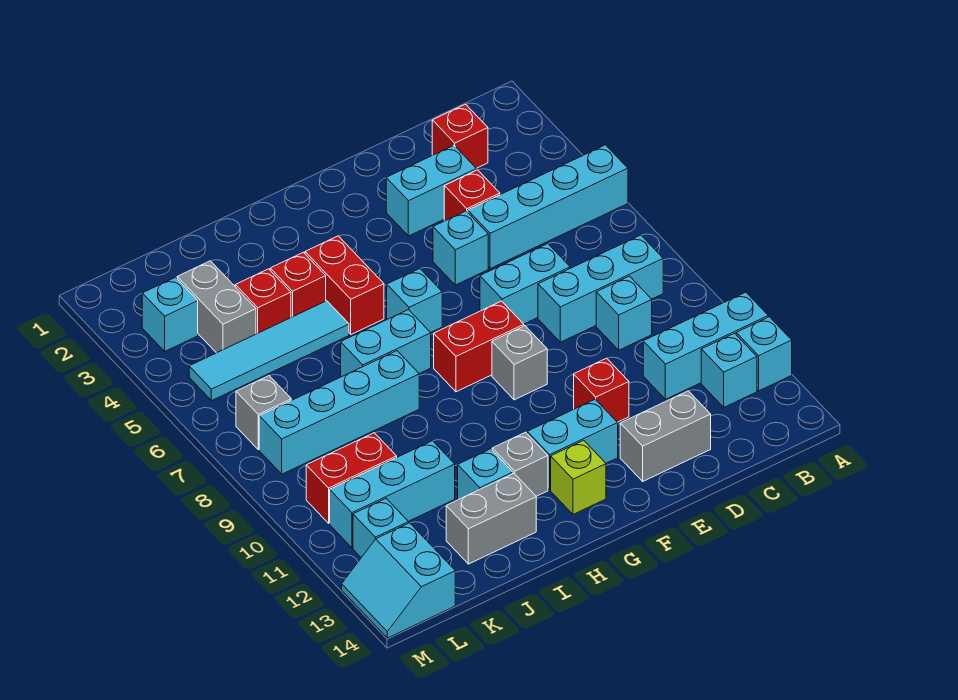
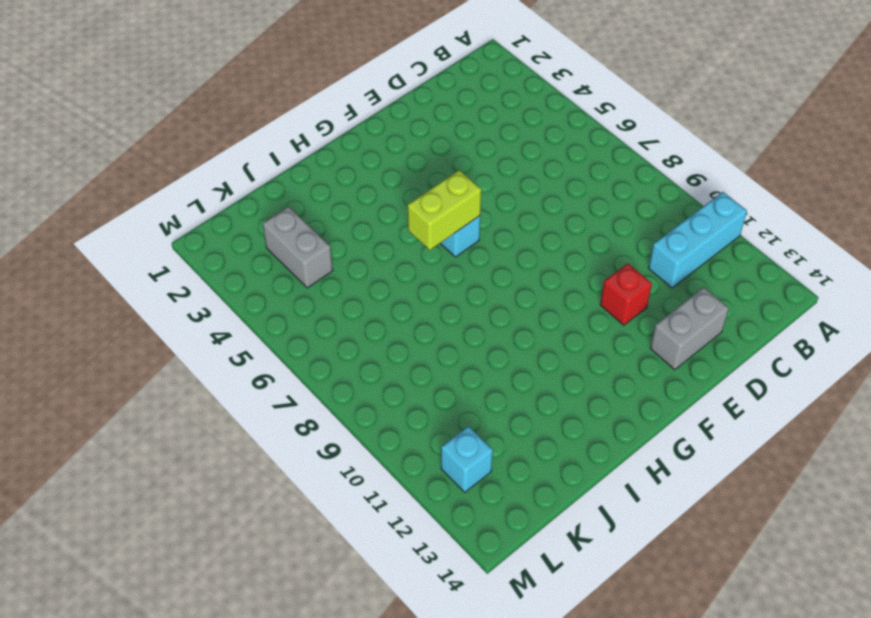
lime brick G6:H6 level 2 -> none
none -> cyan brick A5:D5 level 1
none -> cyan brick A12 level 1
none -> cyan brick B8:D8 level 1
none -> cyan brick B12 level 1

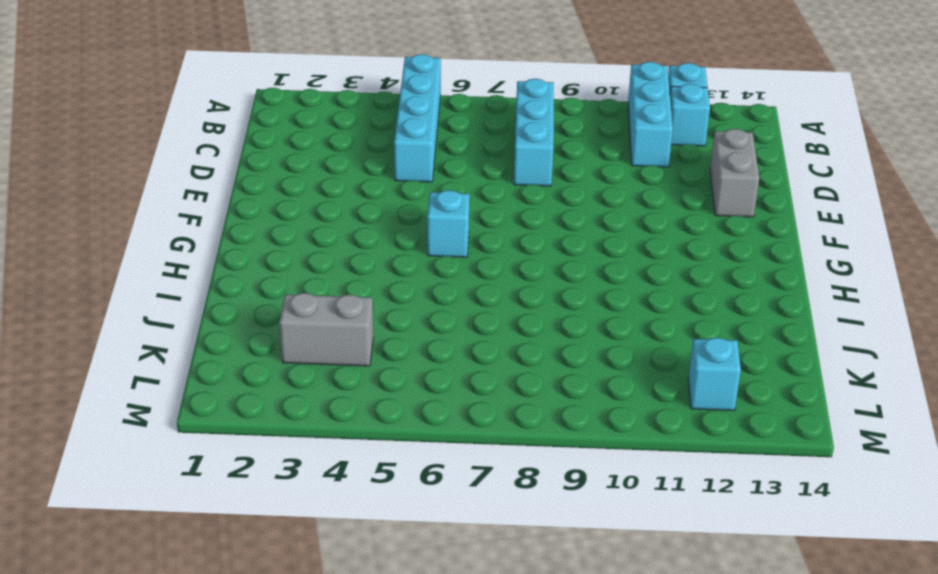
none -> red brick C2 level 1
none -> cyan brick C9 level 1
none -> cyan brick D3:E3 level 1
none -> red brick D4 level 1

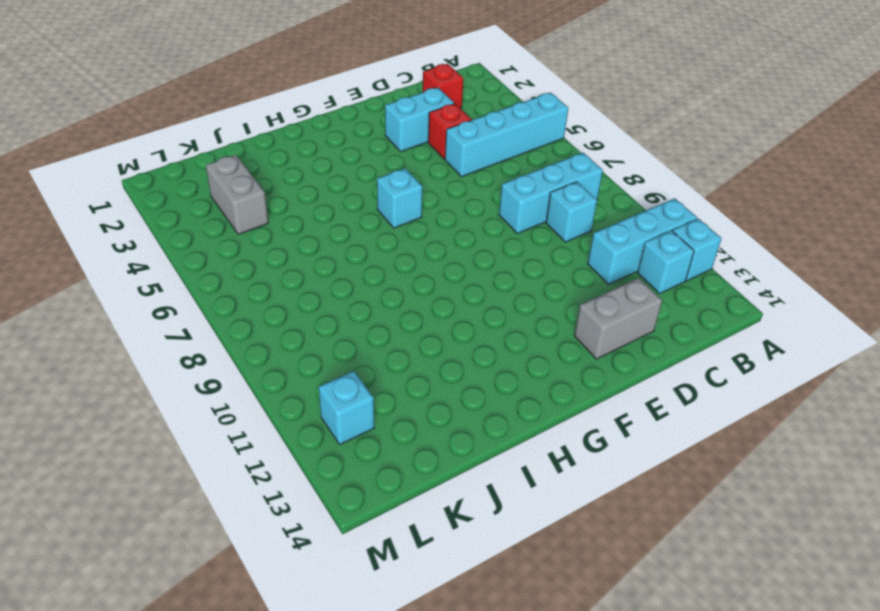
none -> cyan brick D7:E7 level 1
none -> cyan brick E5 level 1
none -> red brick E11 level 1
none -> red brick F8:G8 level 1

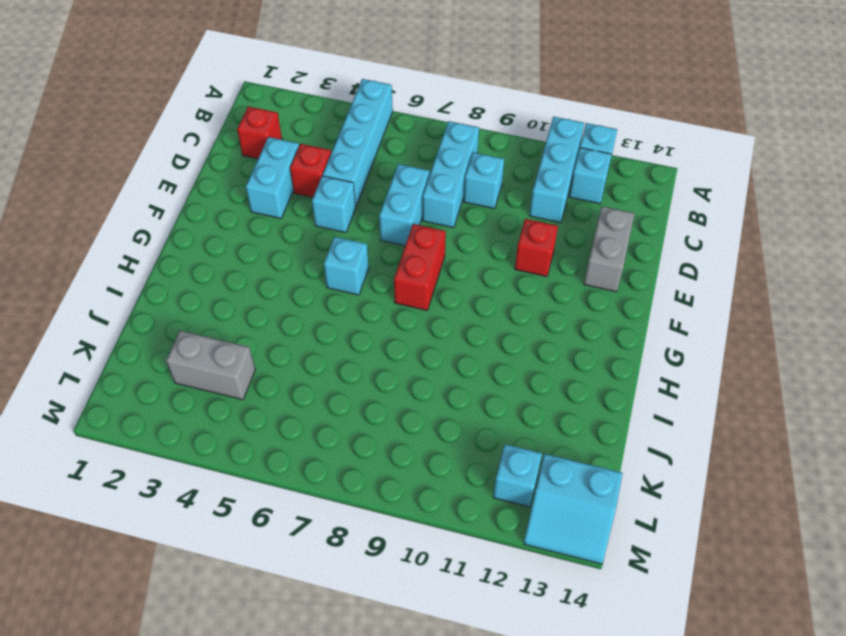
none -> grey brick F9 level 1
none -> cyan brick F12:G12 level 1
none -> lime brick G13 level 1
none -> red brick H4:H5 level 1

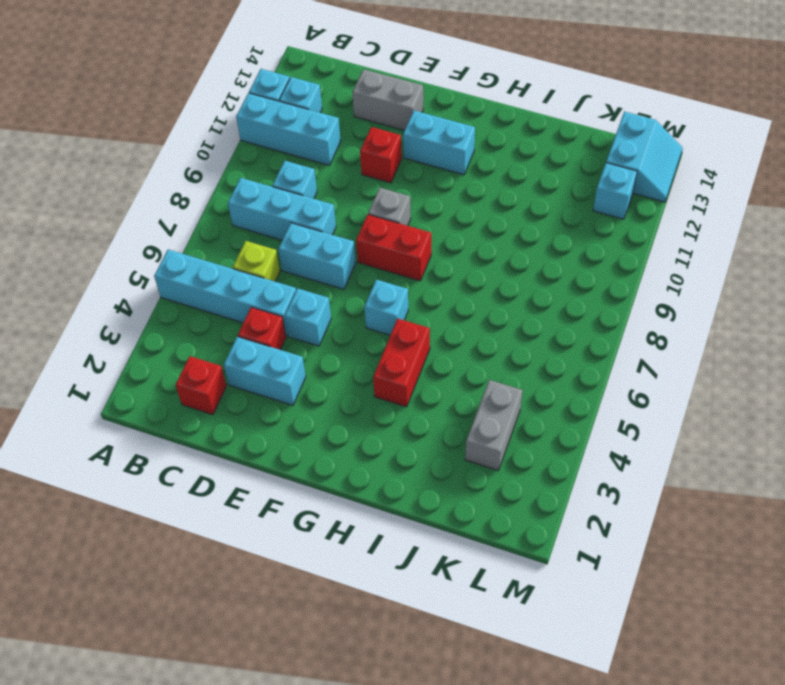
lime brick C6 level 1 -> lime brick G13 level 1
none -> cyan brick H7:I7 level 1
none -> grey brick H12 level 1
none -> red brick I4 level 1
none -> cyan tile I5:L5 level 1

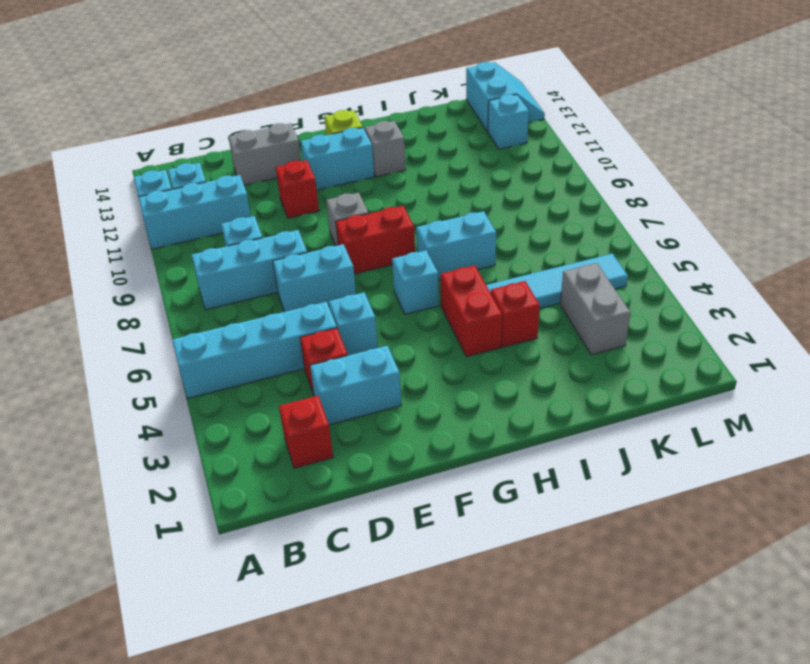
none -> cyan brick I8:L8 level 1
none -> cyan brick I12 level 1
none -> grey brick I13:J13 level 1
none -> red brick J4 level 1

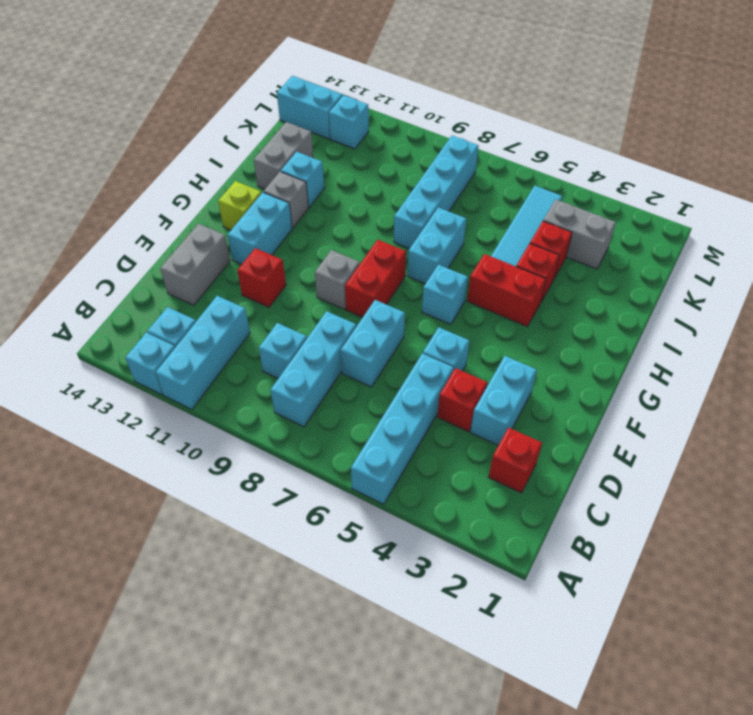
none -> cyan brick J11:L11 level 1
none -> red brick K10:L10 level 1
none -> cyan brick L3 level 1
none -> grey brick L7 level 1

